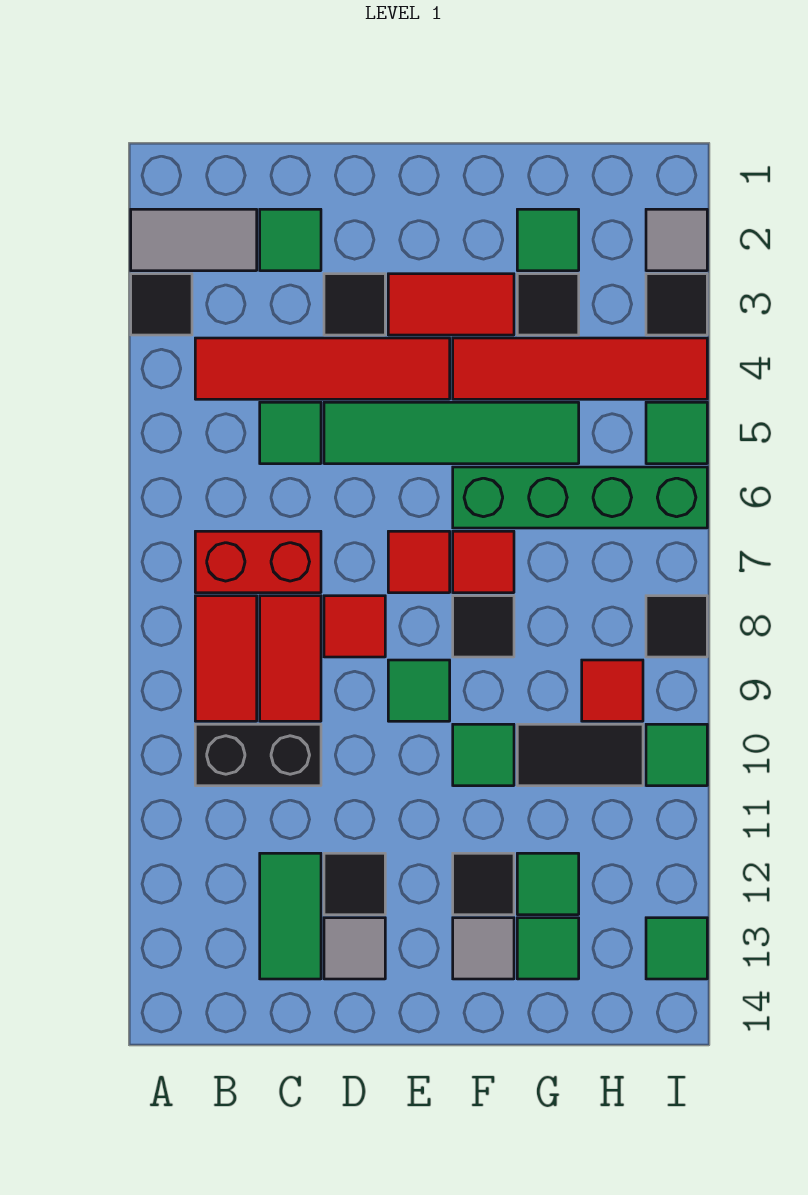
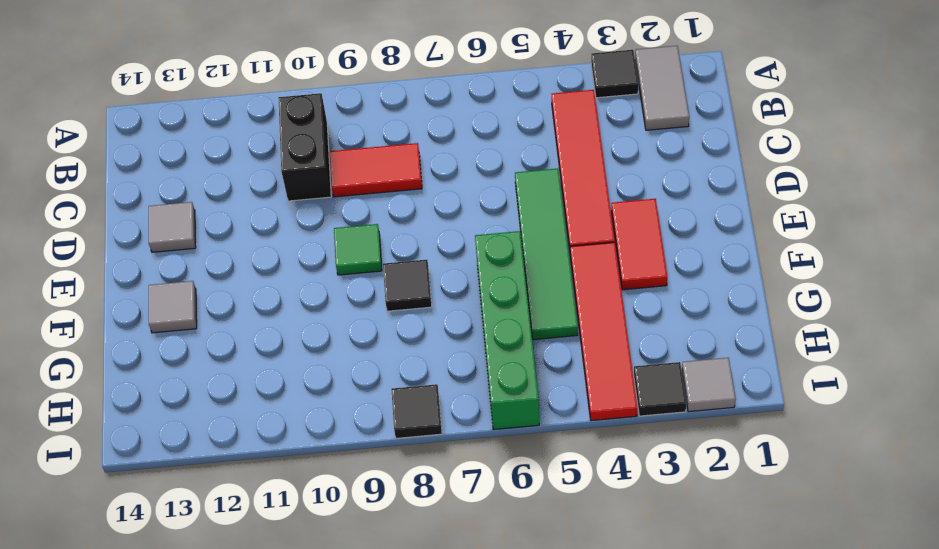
none -> red brick B7:C7 level 1
none -> red tile B8:B9 level 1
none -> green tile C2 level 1
none -> green tile C5 level 1

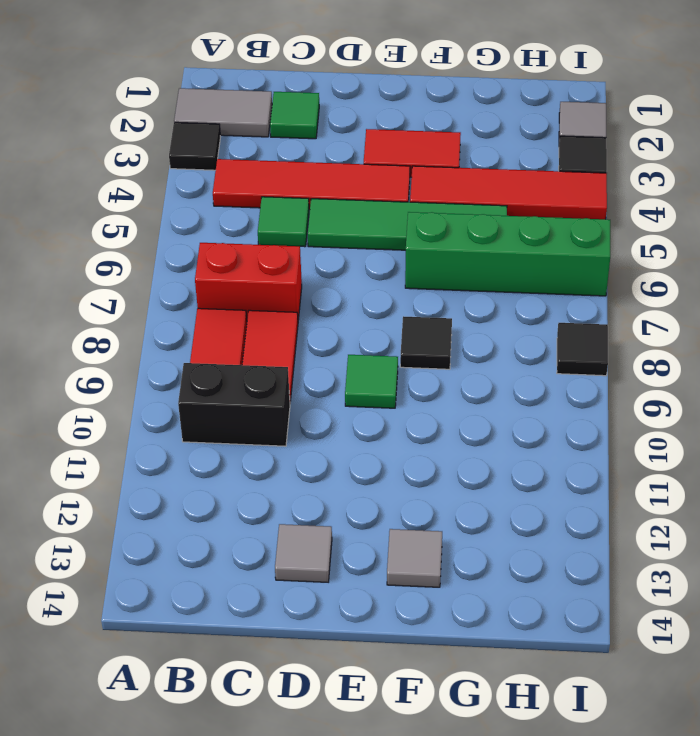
none -> green tile C12:C13 level 1
none -> black tile D3 level 1
none -> red tile D8 level 1
none -> black tile D12 level 1

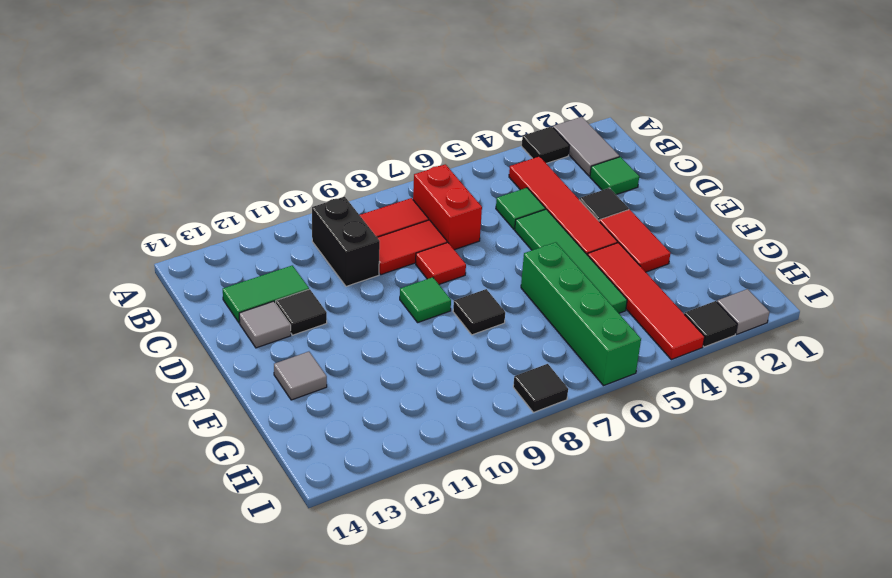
none -> red tile E7 level 1
none -> red tile F7 level 1
none -> green tile F10 level 1
none -> black tile F12 level 1

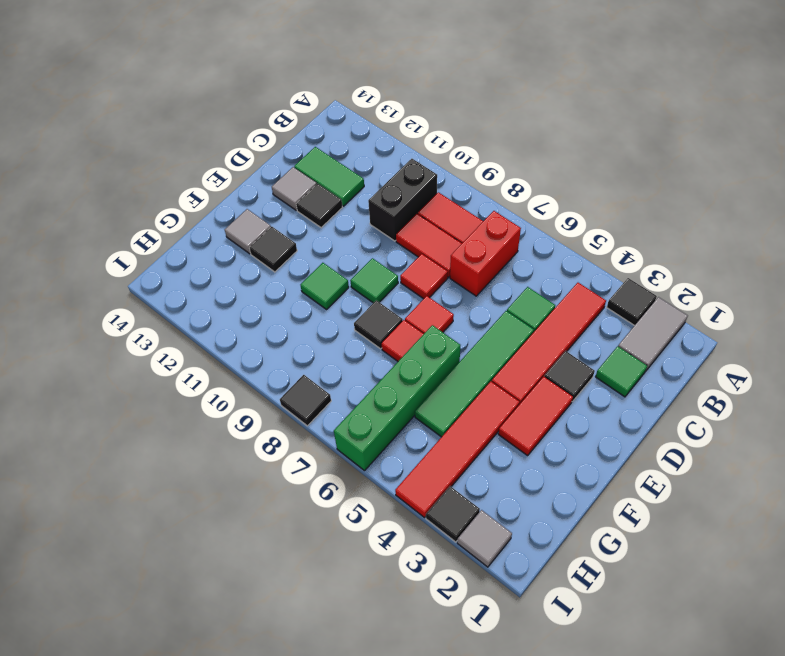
none -> green tile G2 level 1
none -> black tile G3 level 1
none -> black tile G10:H10 level 1
none -> green tile G12 level 1

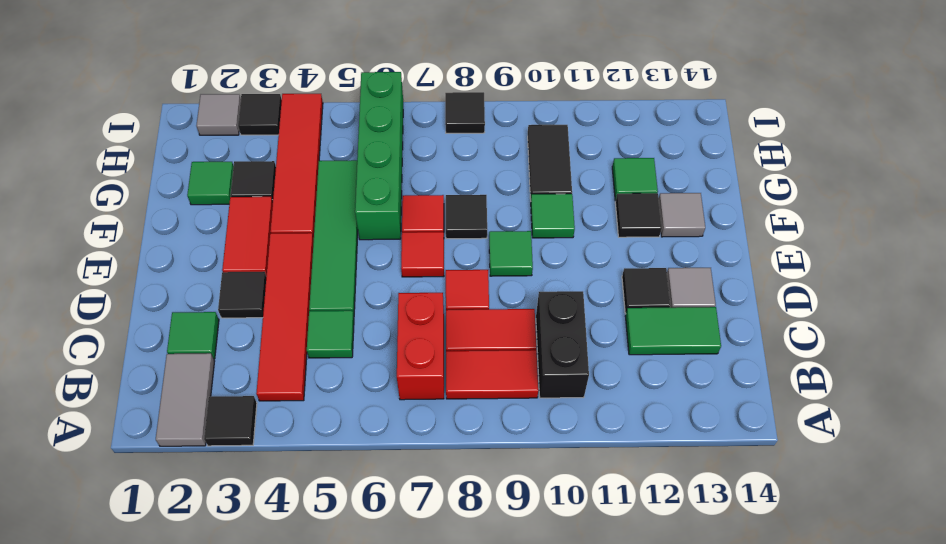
none -> green tile G13 level 1
none -> red tile H9 level 1
none -> green tile I5 level 1
none -> green tile I10 level 1

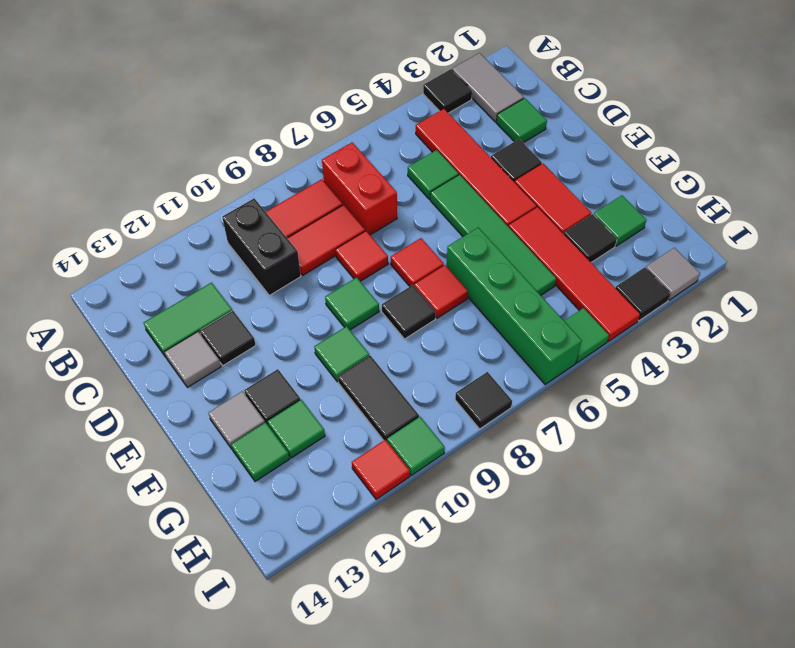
red tile I11 level 1 -> red tile H9 level 1
none -> green tile I13 level 1

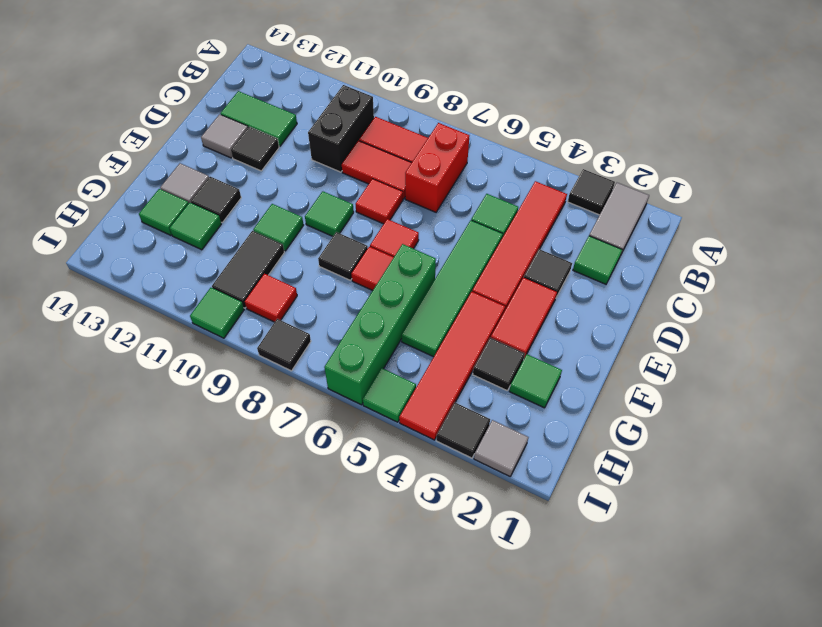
none -> green tile I13 level 1

